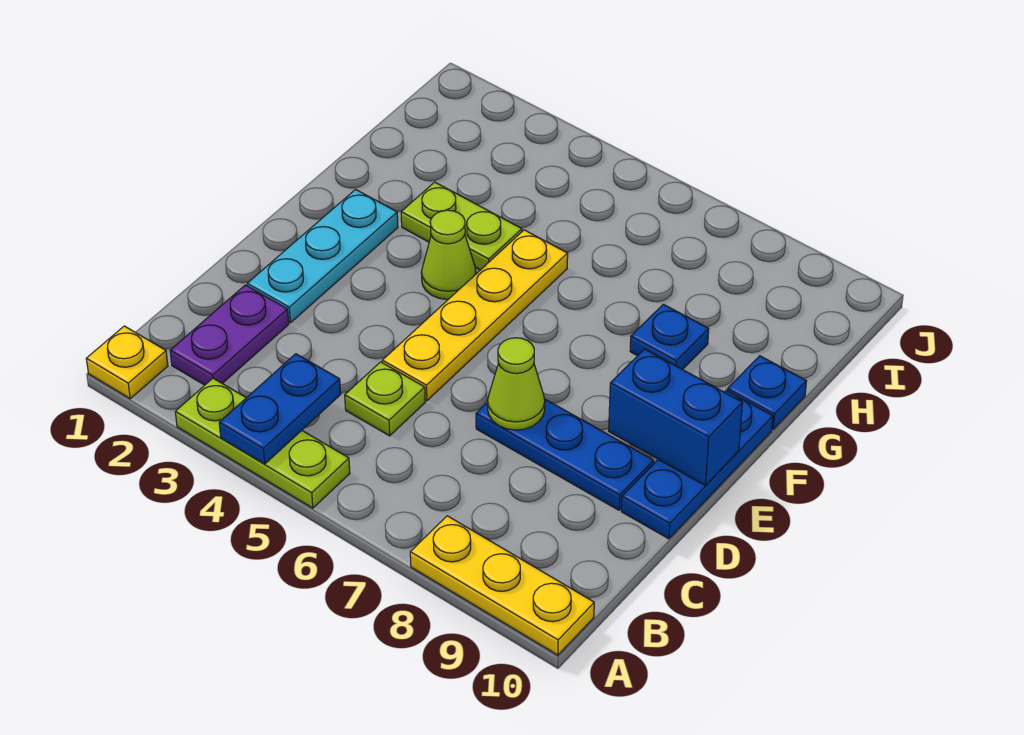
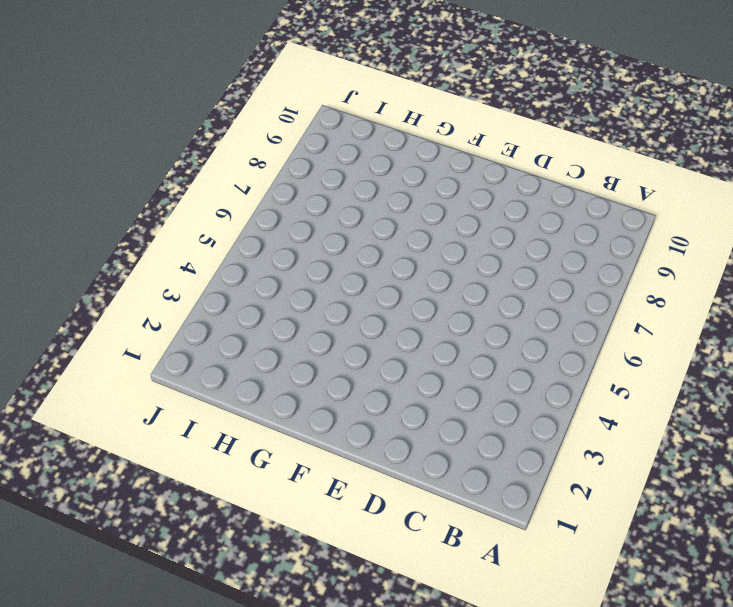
none -> yellow plate A1 level 1
none -> lime plate A3:A5 level 1
none -> yellow plate A8:A10 level 1

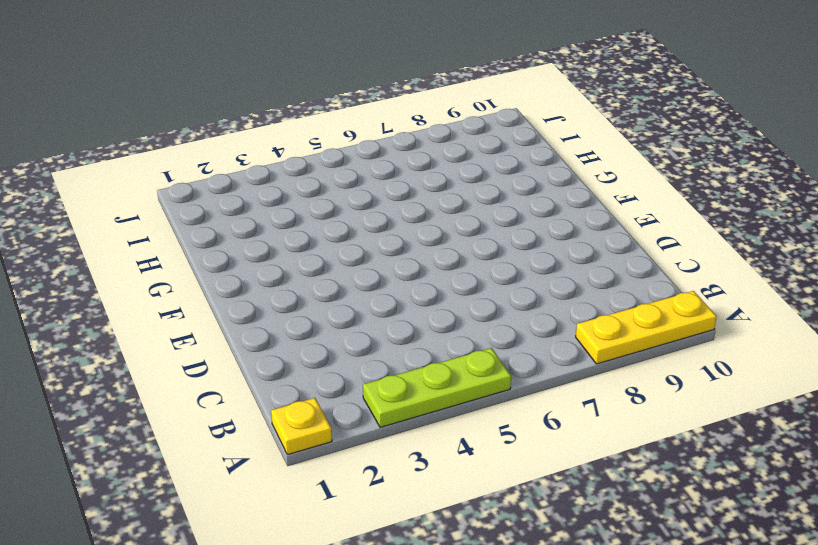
none -> purple plate B2:C2 level 1
none -> lime plate C5 level 1
none -> cyan plate D2:F2 level 1

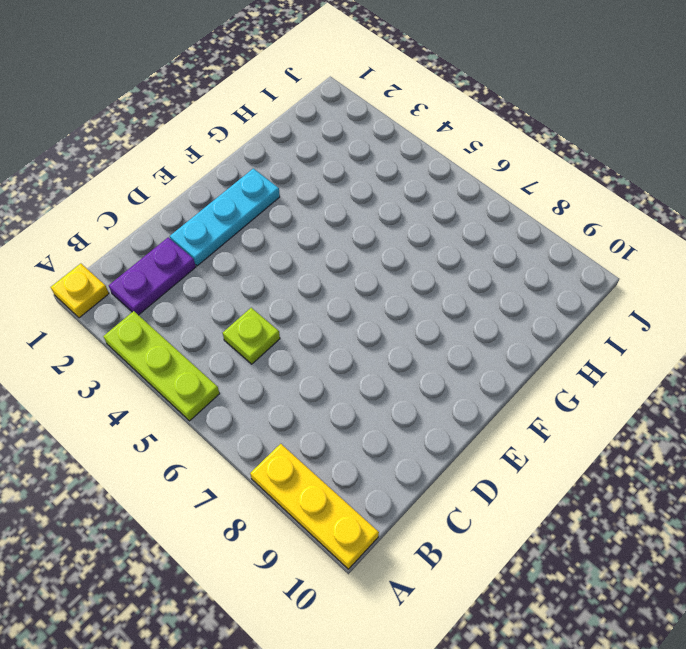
none -> yellow plate D5:G5 level 1
none -> blue plate D7:D9 level 1
none -> blue plate D10:F10 level 1

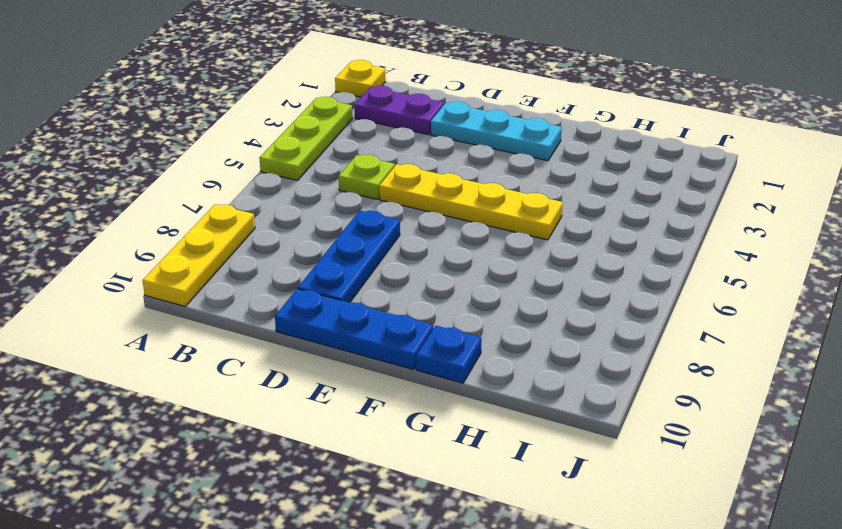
none -> lime cone F4 level 1
none -> lime plate G3:G4 level 1
none -> blue plate G8 level 1

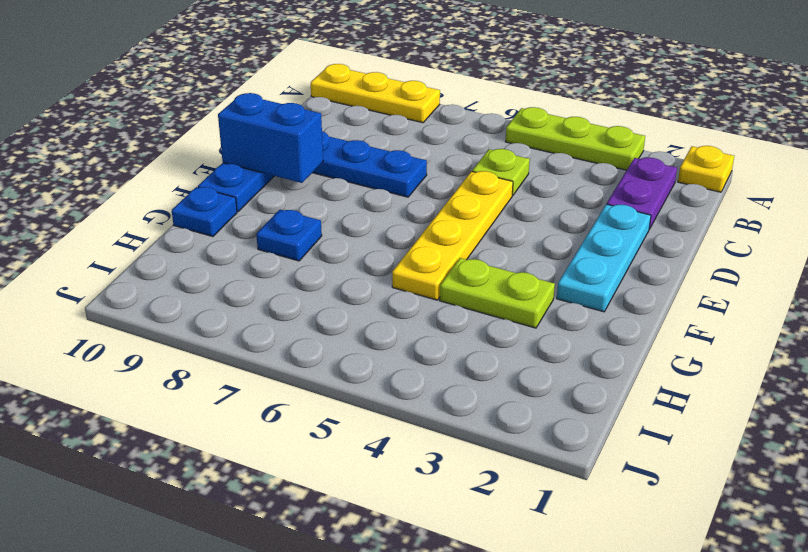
none -> lime cone F4 level 1
none -> blue plate A4:B4 level 2
none -> lime cone D7 level 2

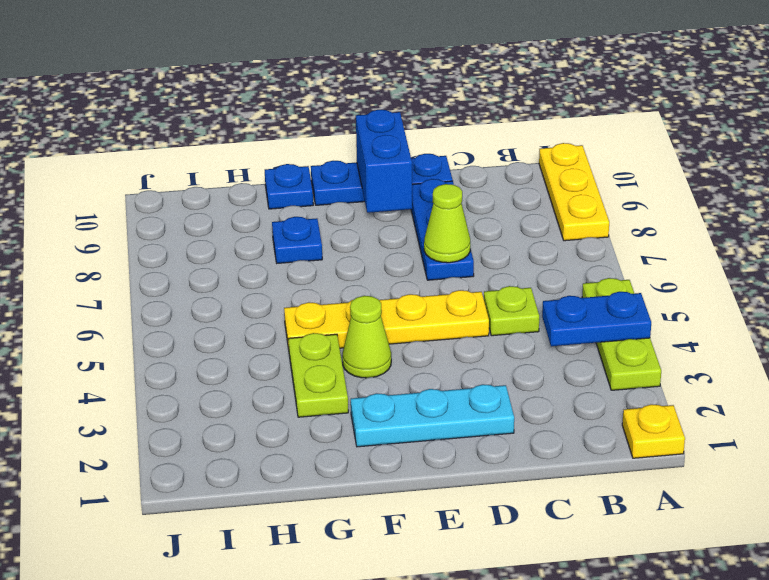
none -> purple plate B2:C2 level 1

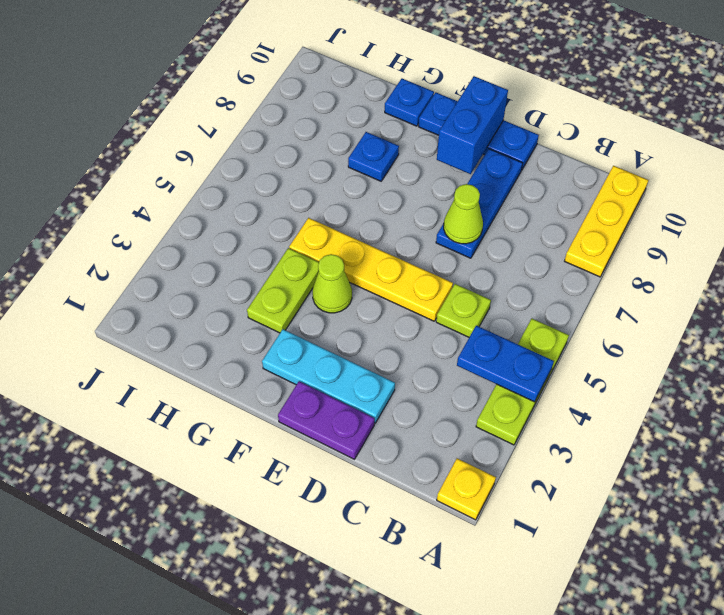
purple plate D1:E1 level 1 -> purple plate B2:C2 level 1

